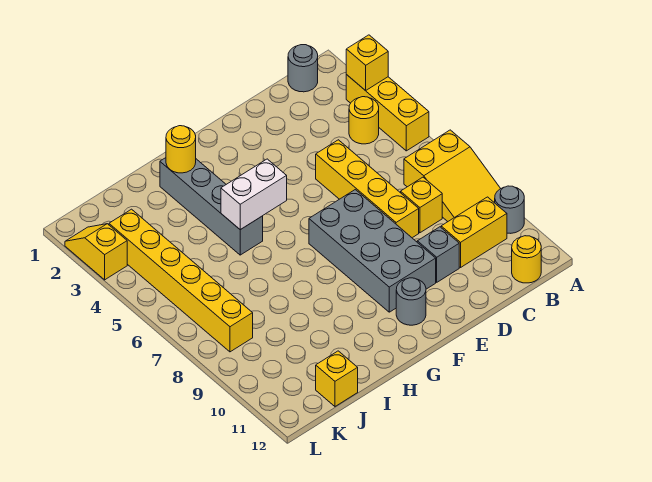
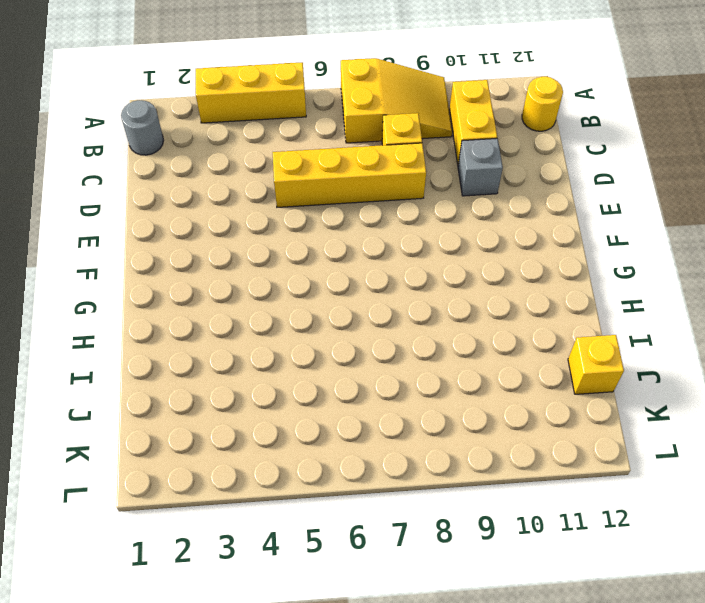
none -> grey round brick A10 level 1
none -> yellow round brick B4 level 1
none -> grey brick E7:F10 level 1

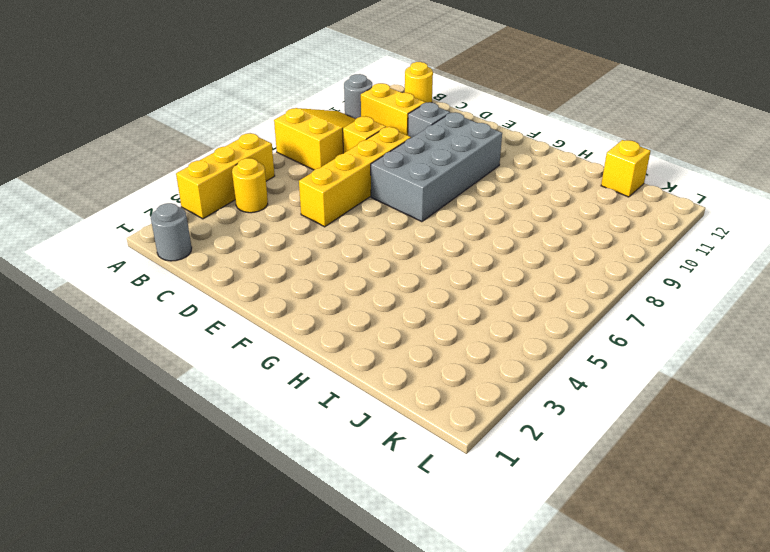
none -> grey round brick F11 level 1
none -> grey brick H2:H5 level 1
none -> yellow brick K3:K8 level 1

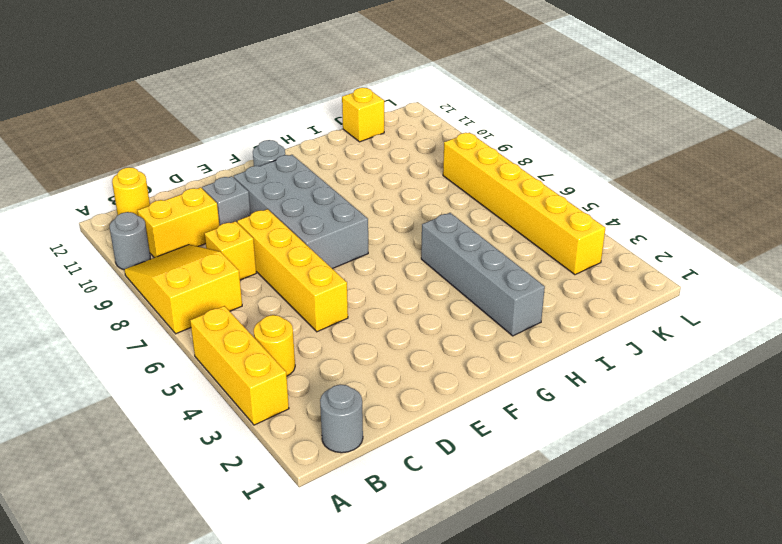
none -> yellow slope L2:L3 level 1 top 3
none -> yellow brick A3 level 2
none -> white brick G5:H5 level 2

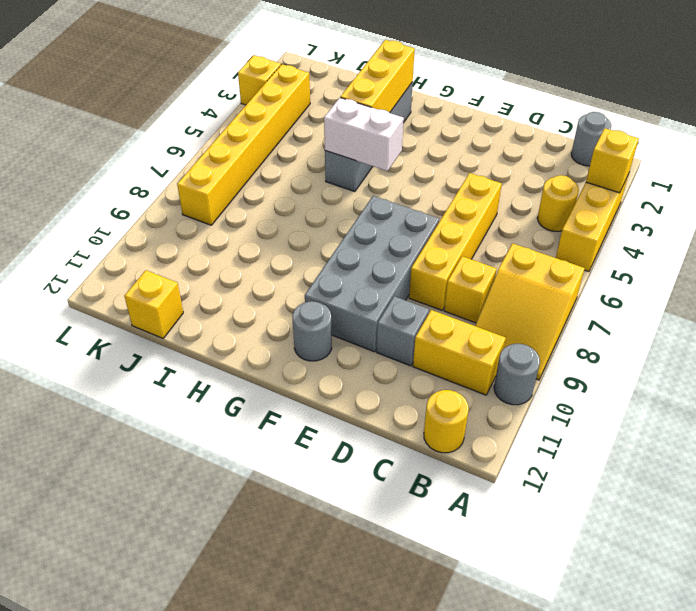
yellow brick H2:H4 level 2 -> yellow round brick H2 level 2

